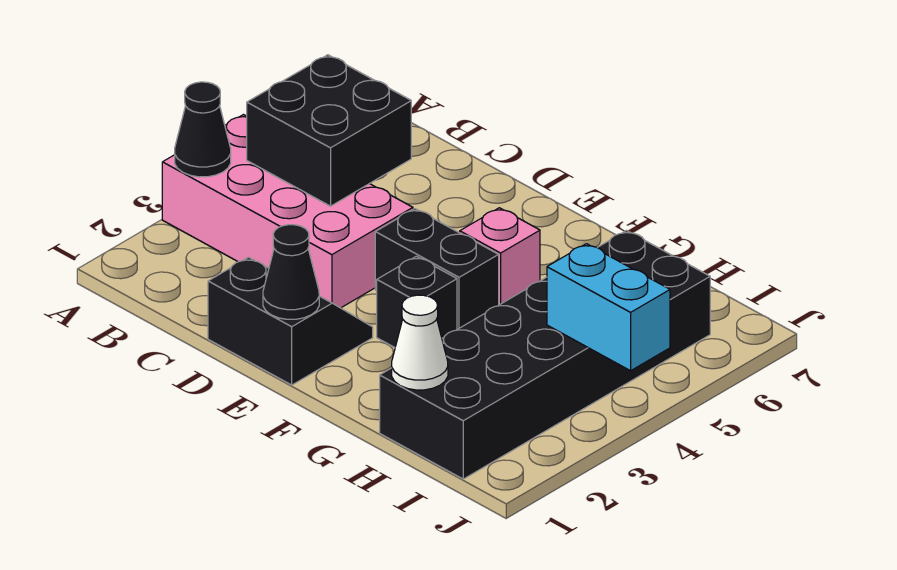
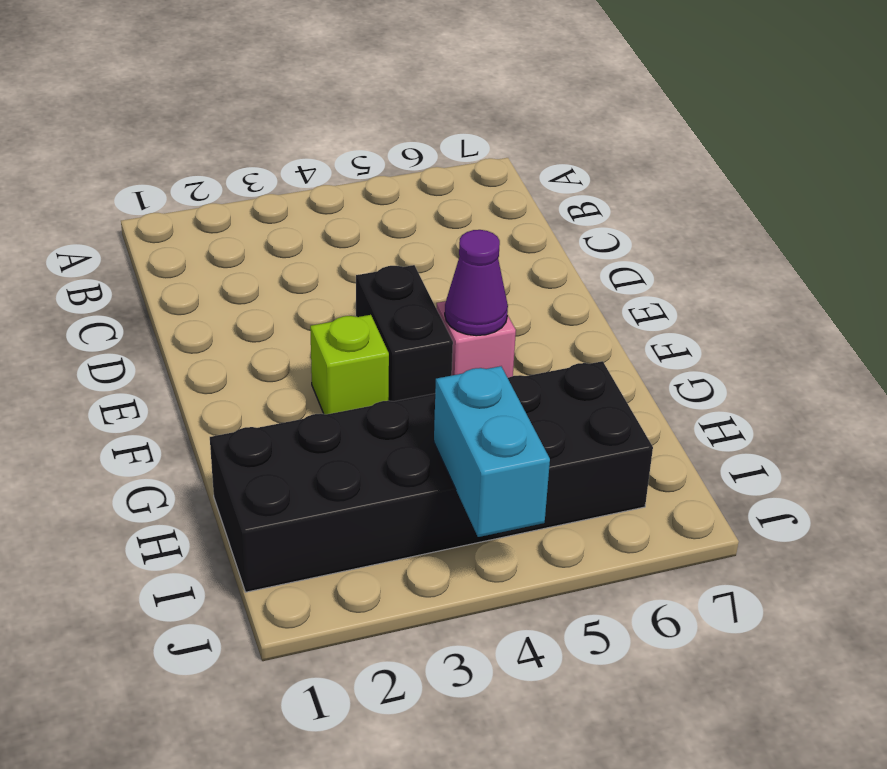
lime brick F3 level 1 -> black brick F3 level 1
purple cone F5 level 2 -> none
none -> pink brick A3:D4 level 1
none -> black slope D1:E2 level 1 top 1

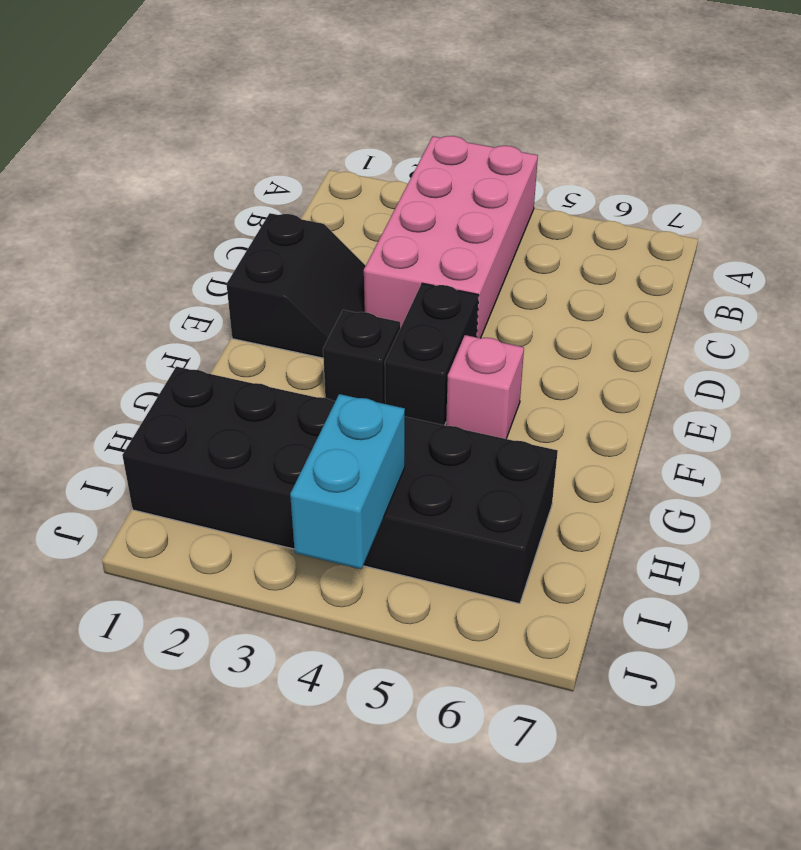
none -> black cone A3 level 2
none -> black brick B4:C5 level 2

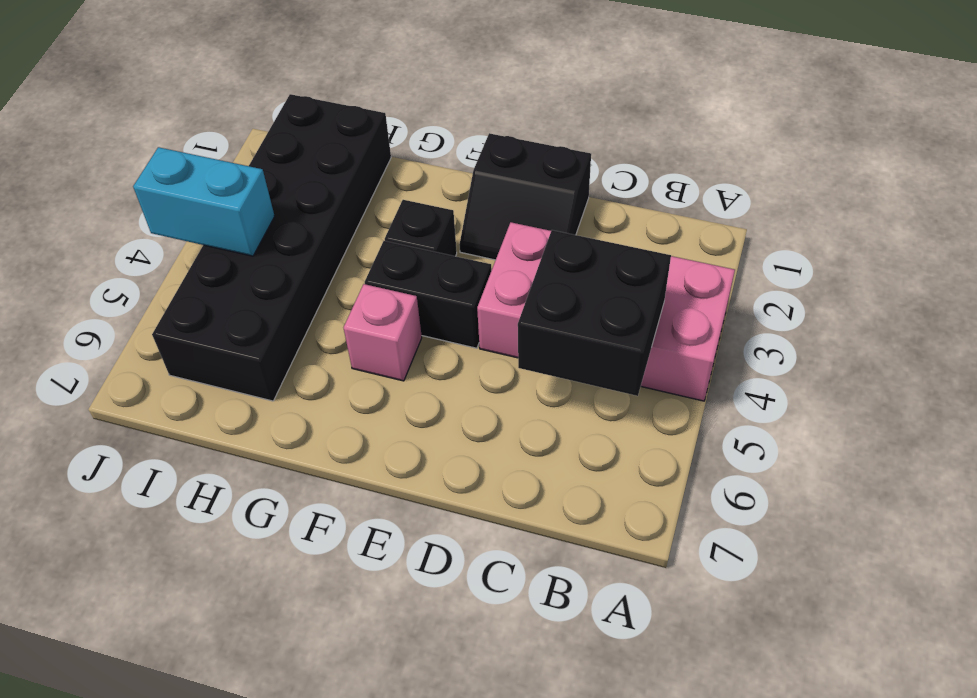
none -> black cone A3 level 2
none -> black cone E1 level 2

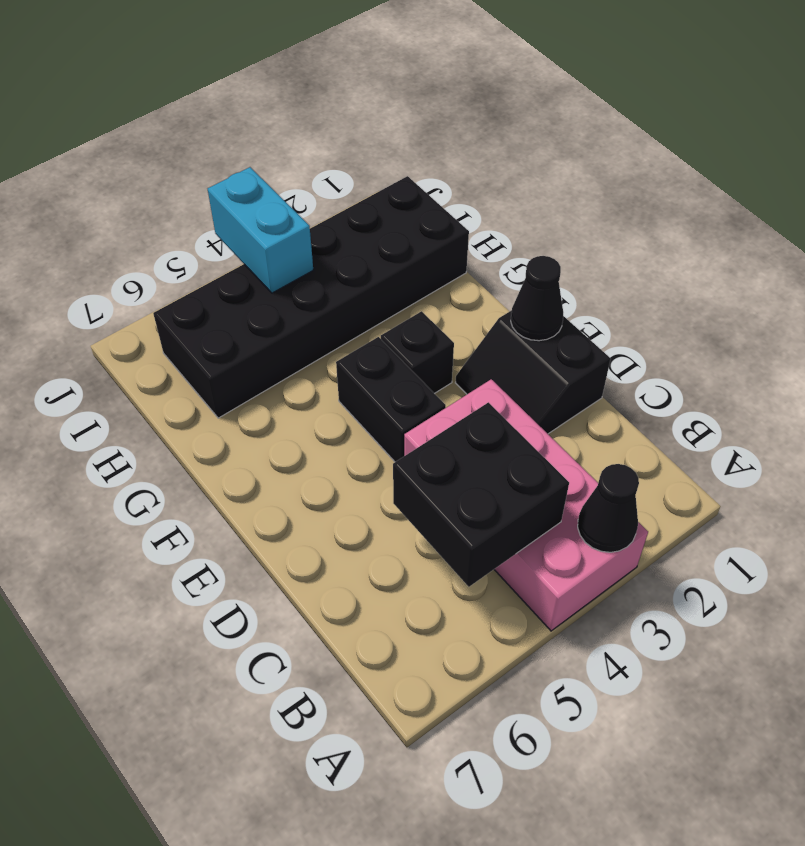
none -> pink brick F5 level 1
none -> white cone H1 level 2

